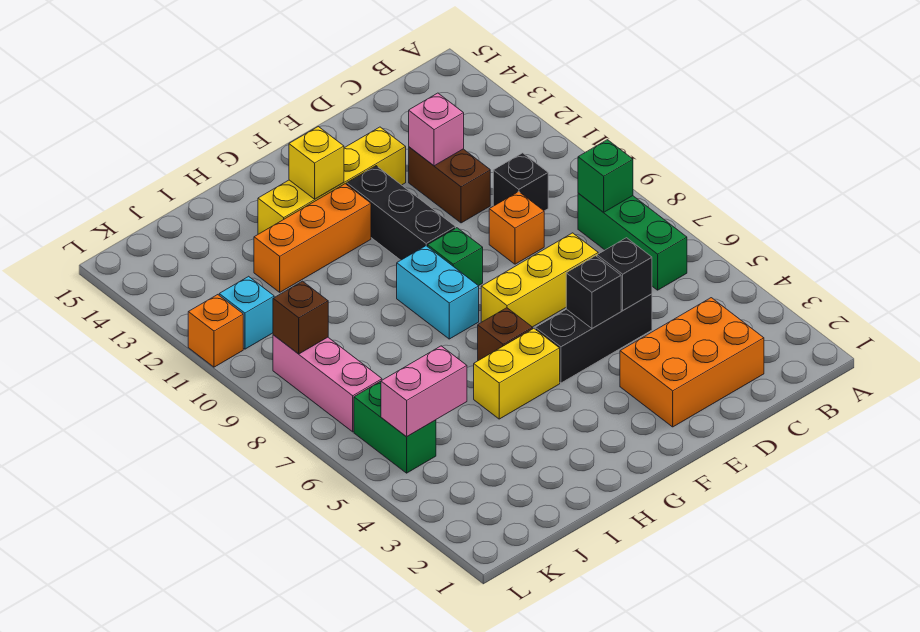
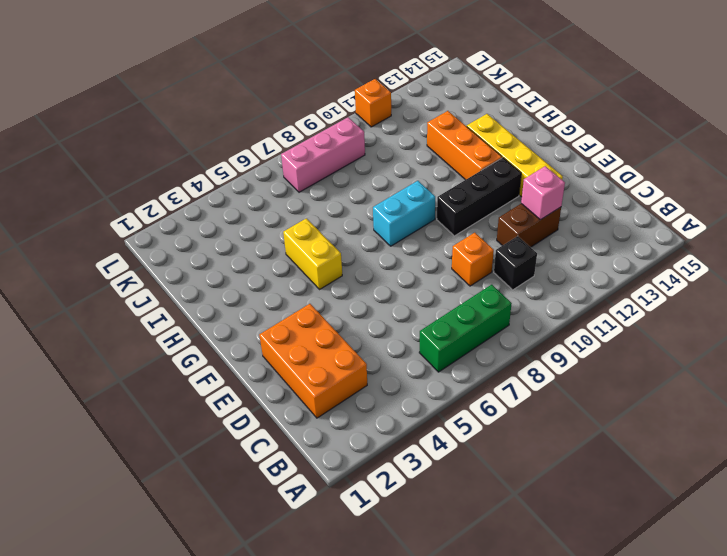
none -> black brick D5:F5 level 1
none -> yellow brick D7:F7 level 1
none -> green brick F9 level 1

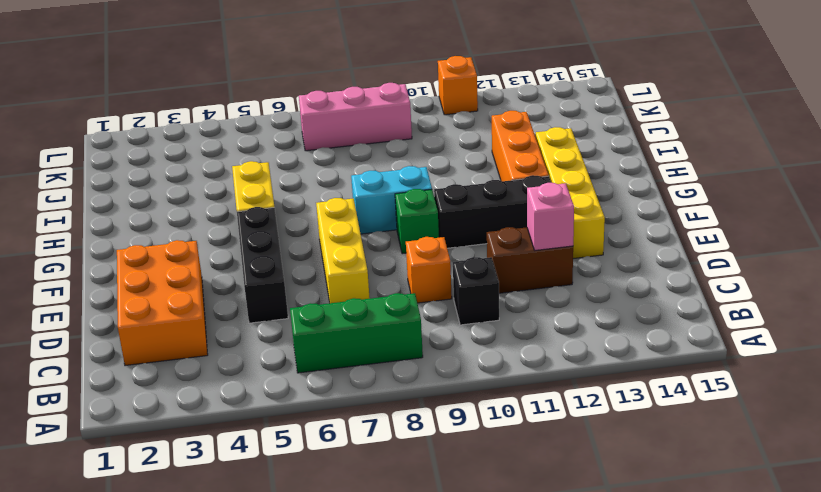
none -> brown brick G6 level 1
none -> green brick K5:K6 level 1
none -> cyan brick K11 level 1

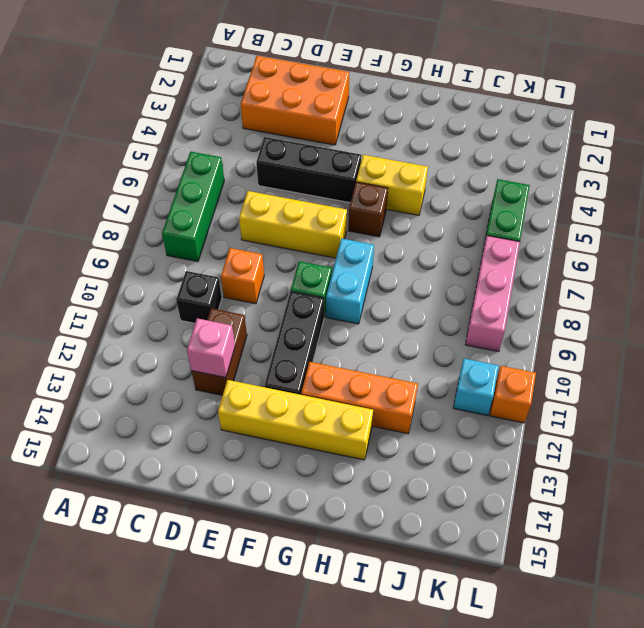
none -> green brick B8 level 2
none -> black brick D5 level 2
none -> black brick E5 level 2

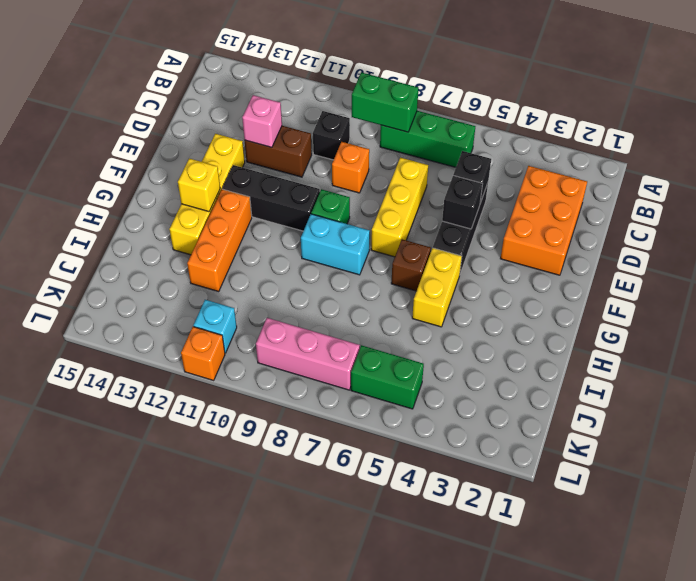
green brick B8:B9 level 2 -> green brick B8 level 2
none -> pink brick J5:K5 level 2
none -> brown brick K9 level 2

